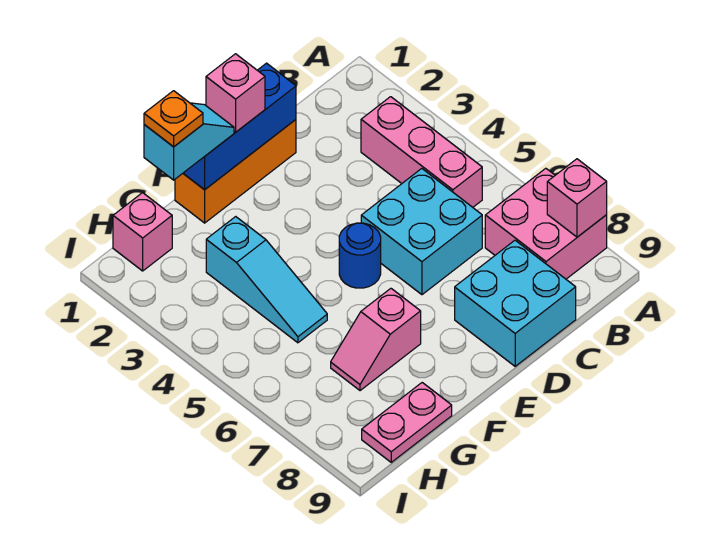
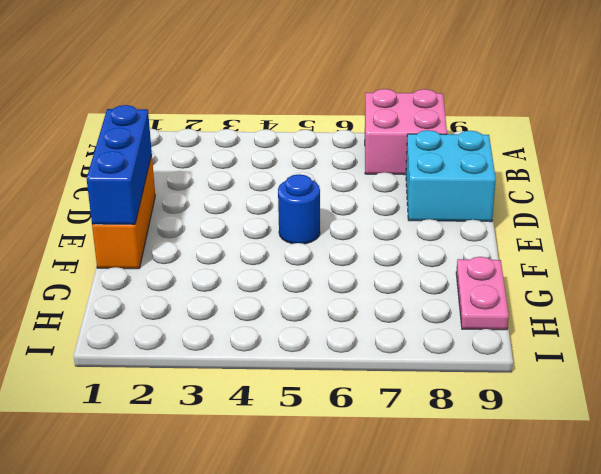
none -> pink brick B3:B5 level 1
none -> cyan brick C5:D6 level 1
none -> pink slope F7:G7 level 1 top F

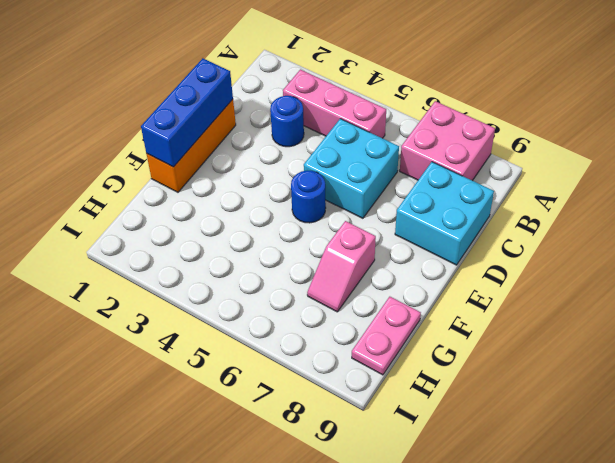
blue round brick C3 level 1 -> none
none -> cyan slope G3:G5 level 1 top 3
none -> pink brick H1 level 1
none -> pink brick A8 level 2

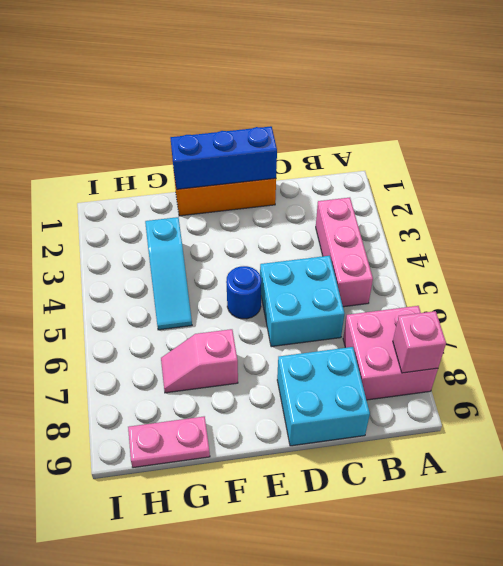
none -> pink brick H1 level 1
none -> pink brick E1 level 3
none -> cyan slope F1:G1 level 3 top G

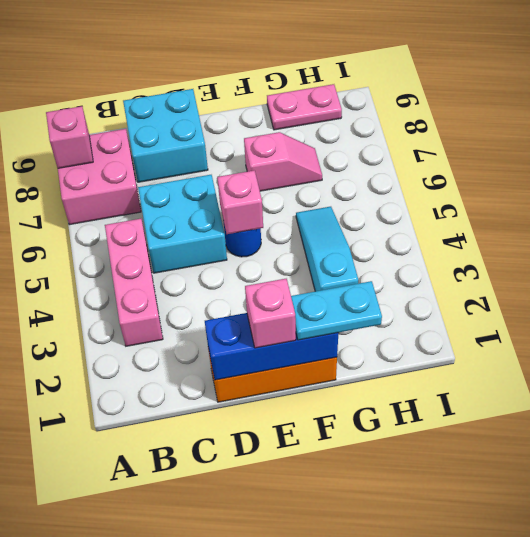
pink brick E5 level 2 -> pink brick H1 level 1
cyan plate F1:G1 level 3 -> cyan slope F1:G1 level 3 top G
none -> orange plate G1 level 4

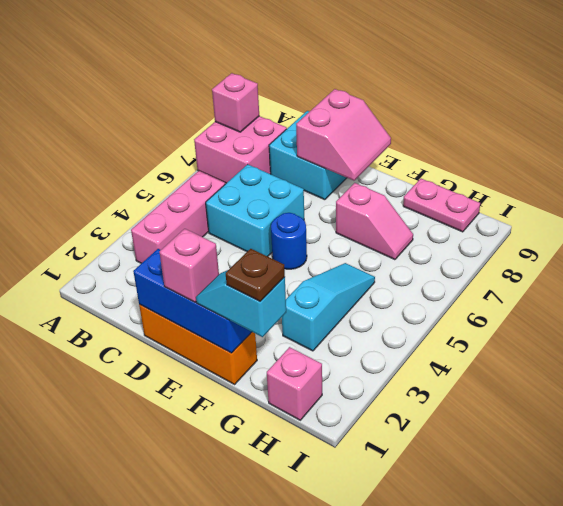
pink slope D8:E9 level 2 top D -> none
brown plate G1 level 4 -> orange plate G1 level 4

